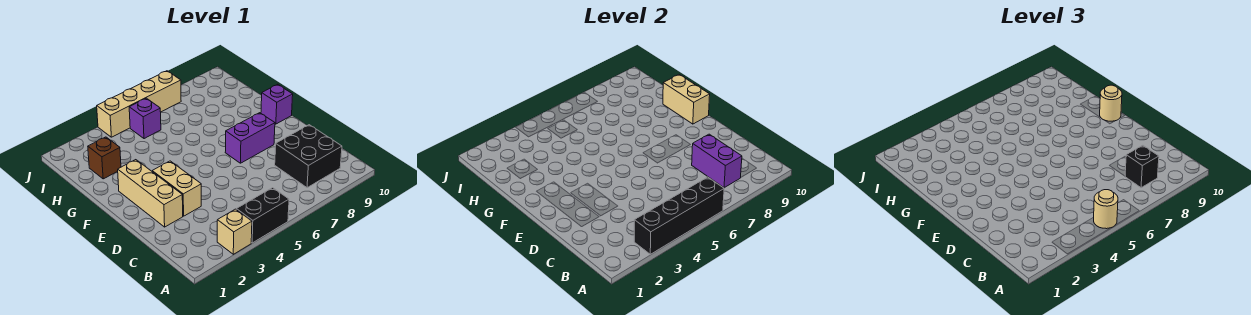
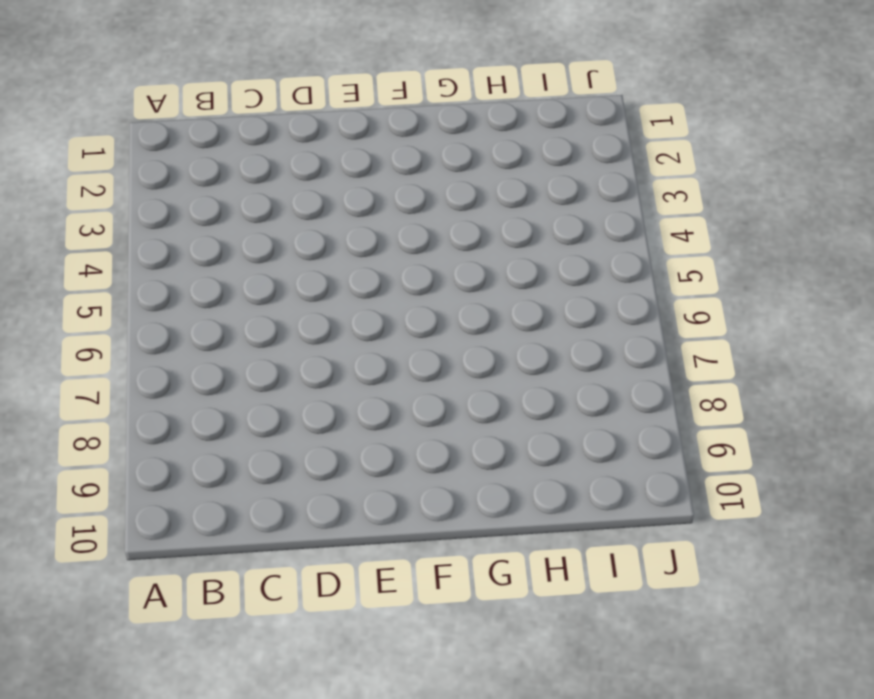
none -> tan brick A3 level 1
none -> black brick A4:A5 level 1
none -> black brick B8:C9 level 1

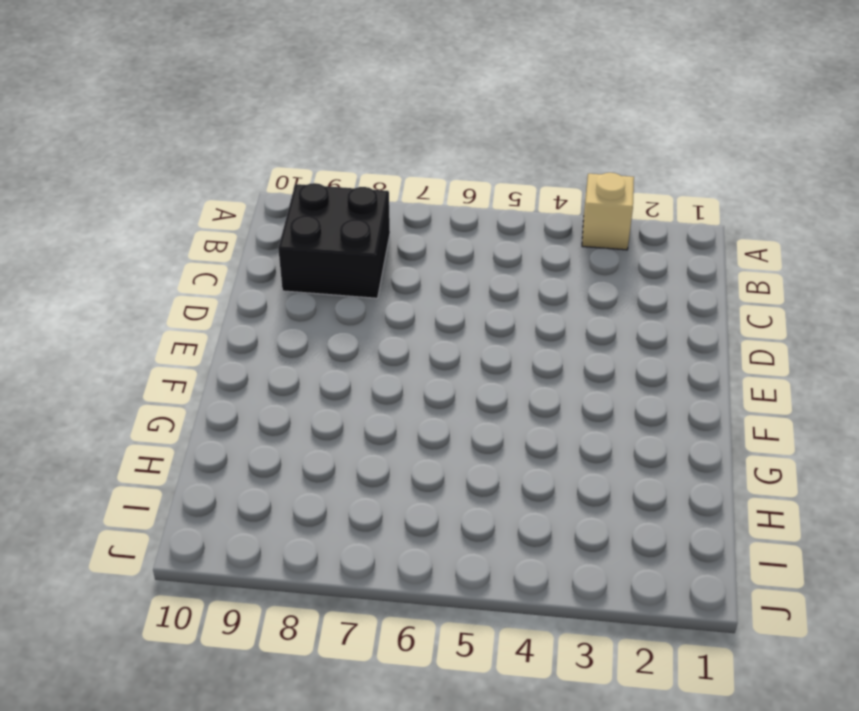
none -> black brick A4:A5 level 1
none -> tan brick D2:F2 level 1
none -> tan brick D3:E3 level 1

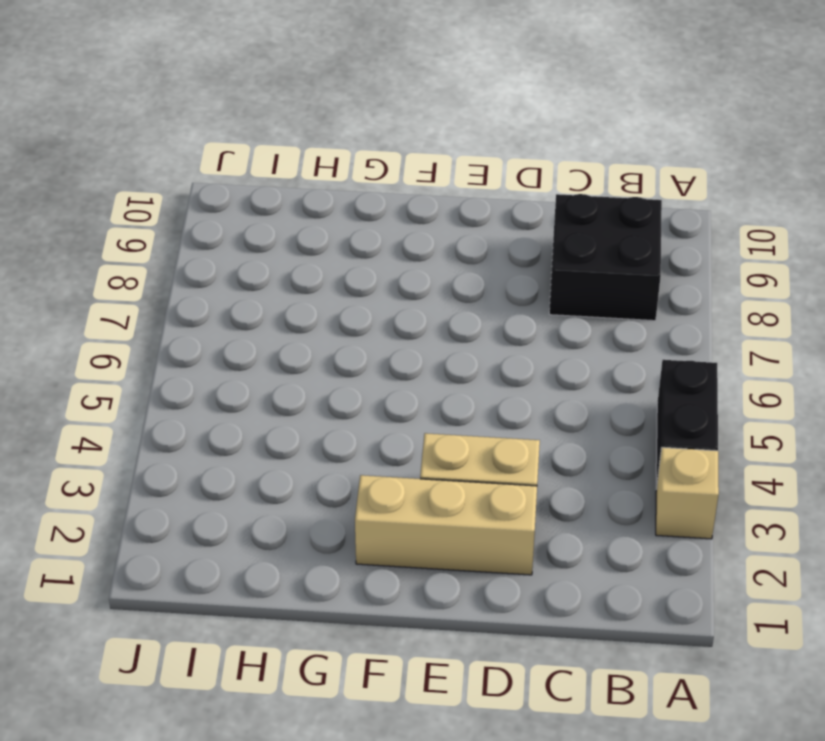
none -> purple brick E7:E8 level 1
none -> purple brick F10 level 1
none -> brown brick H2 level 1

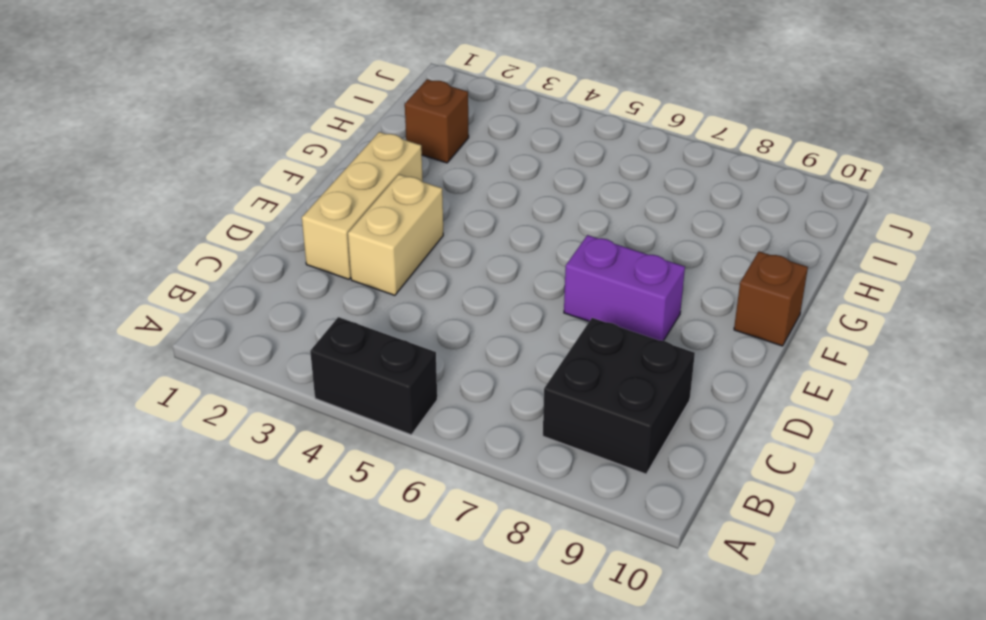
brown brick F10 level 1 -> purple brick F10 level 1
none -> tan brick A3 level 1
none -> purple brick I5 level 1
none -> tan brick J4:J7 level 1

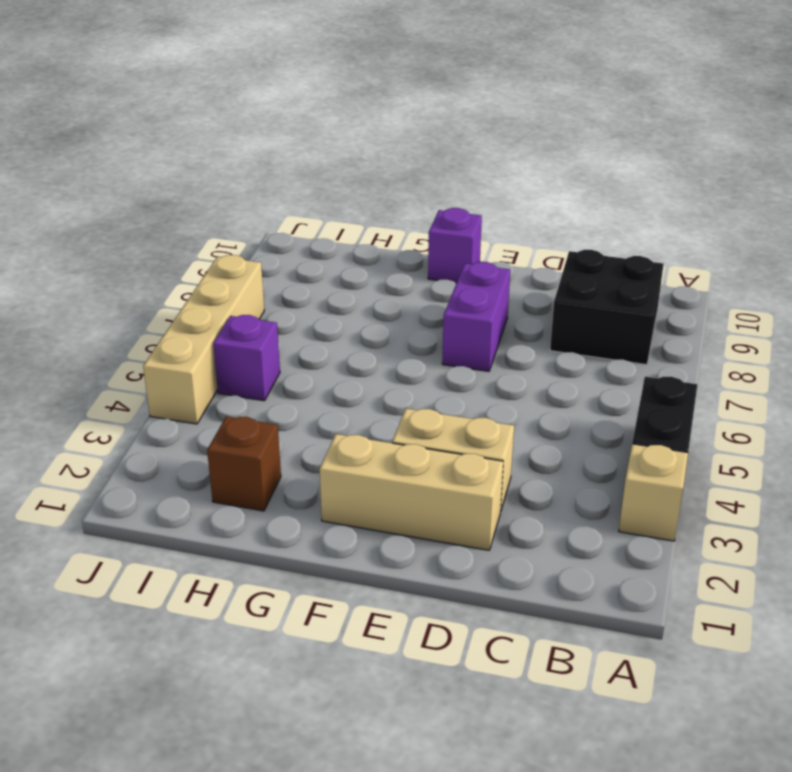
none -> black brick A3:A6 level 2
none -> purple brick B8:C8 level 2
none -> tan brick F10:G10 level 2

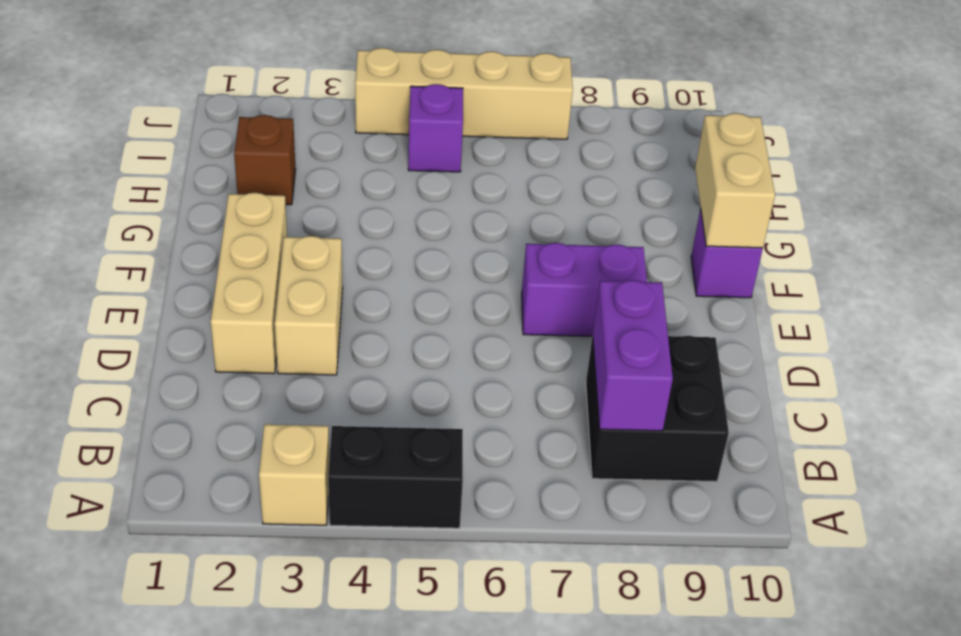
none -> black brick A3:A6 level 2
none -> tan round brick A5 level 3
none -> black brick B8 level 3

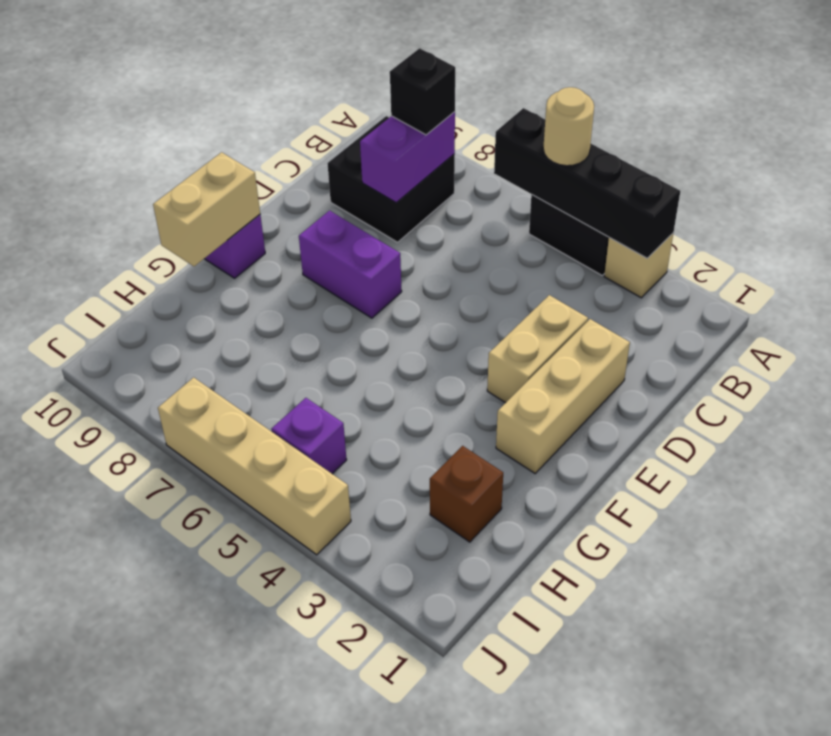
none -> tan round brick F10 level 3

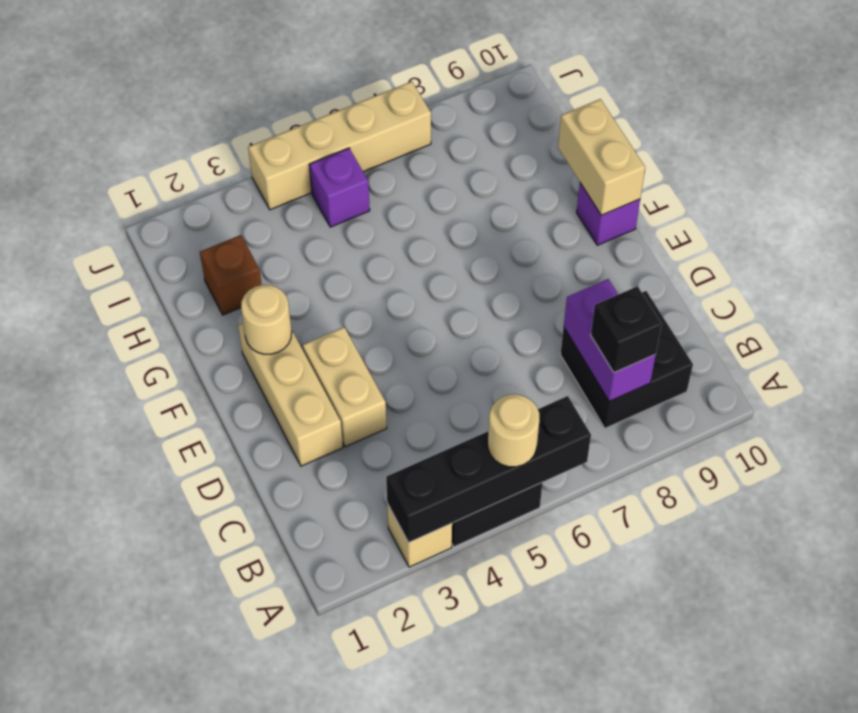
tan round brick F2 level 2 -> tan round brick F10 level 3
none -> purple brick E7:E8 level 1

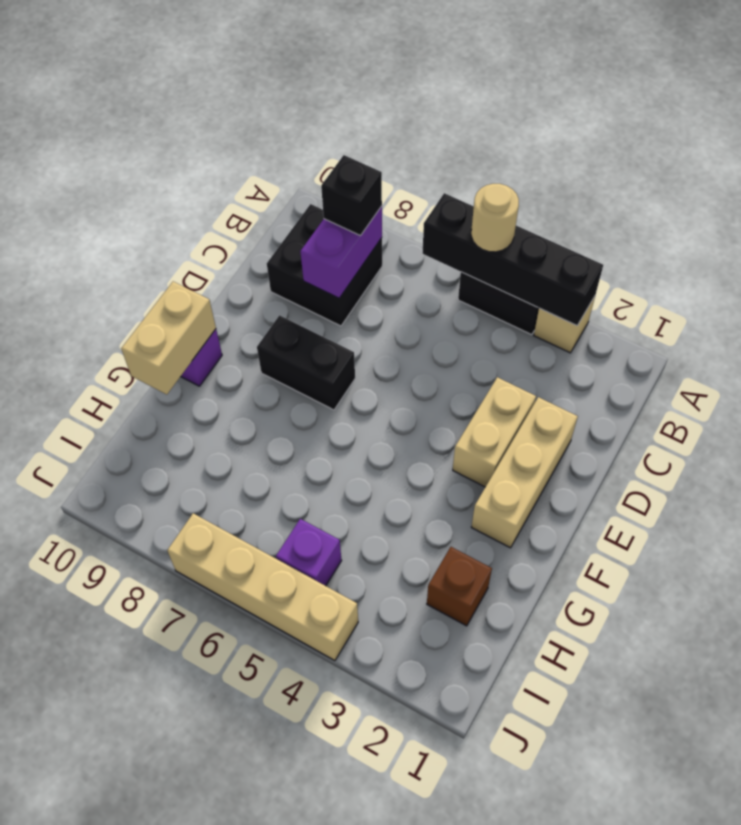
black brick E7:E8 level 1 -> purple brick E7:E8 level 1
none -> tan round brick F10 level 3

